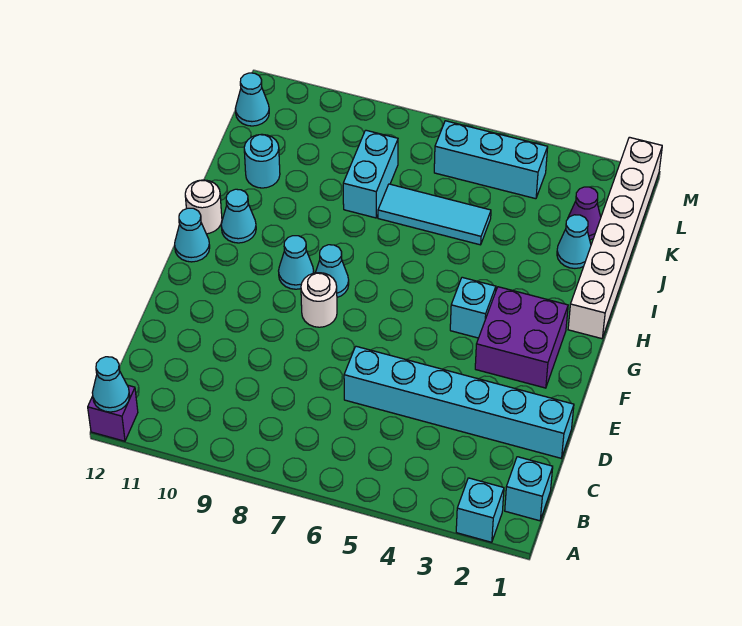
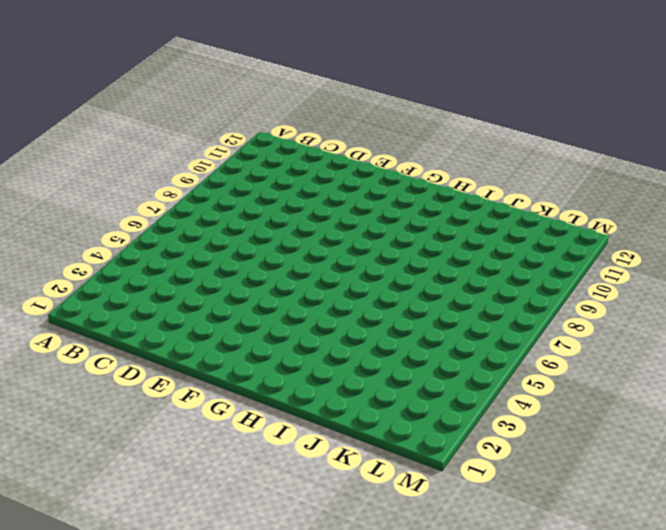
none -> cyan brick A2 level 1
none -> purple brick A12 level 1
none -> cyan brick B1 level 1

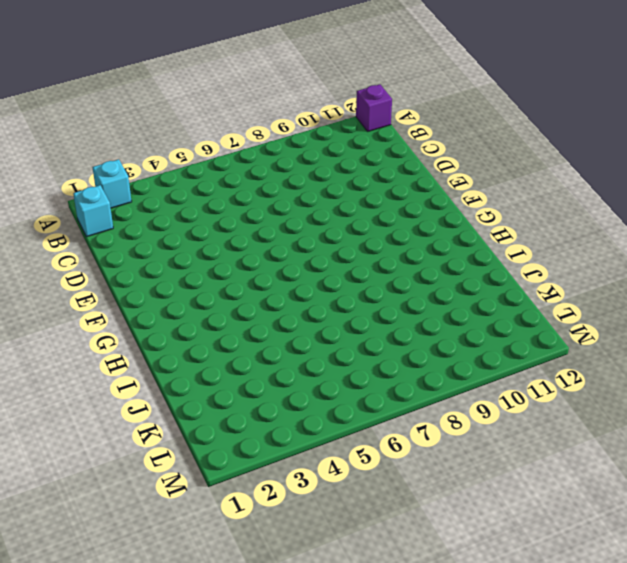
none -> cyan brick D1:D6 level 1
none -> purple brick F2:G3 level 1
none -> white round brick F8 level 1

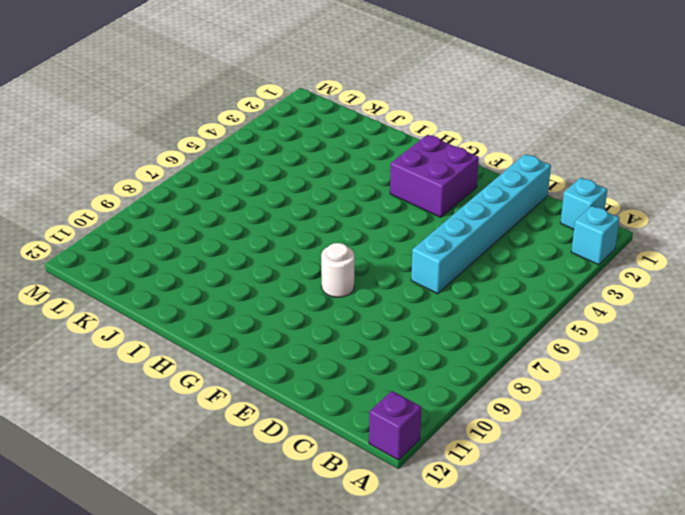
none -> cyan brick G4 level 1
none -> cyan cone G8 level 1
none -> cyan cone G9 level 1

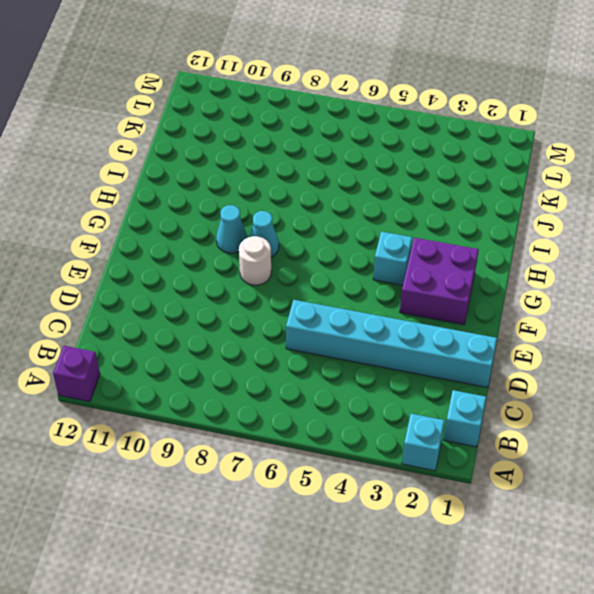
none -> cyan cone G12 level 1
none -> white brick H1:M1 level 1
none -> cyan cone H11 level 1

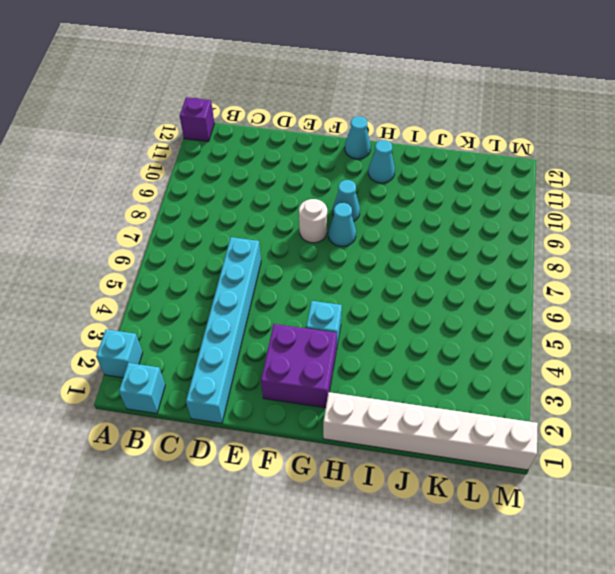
none -> white round brick H12 level 1
none -> cyan cone J2 level 1
none -> cyan tile J5:J7 level 1

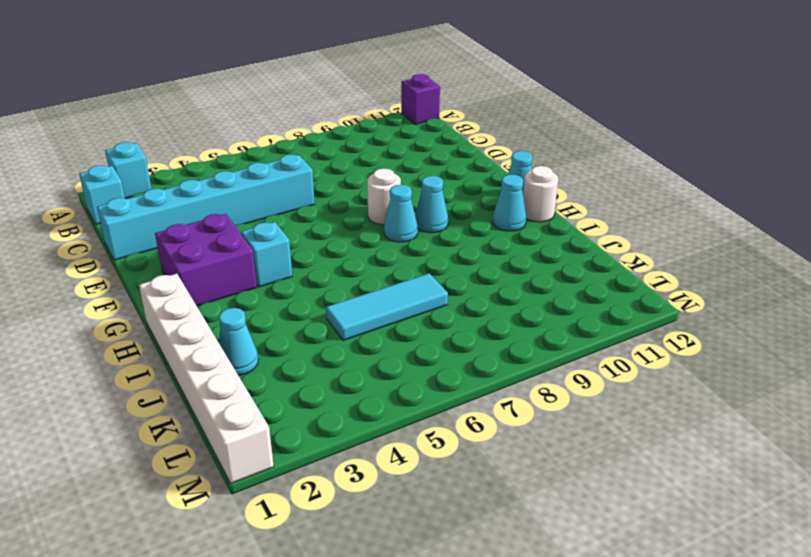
none -> cyan brick J8:K8 level 1
none -> cyan round brick J11 level 1
none -> purple cone K2 level 1

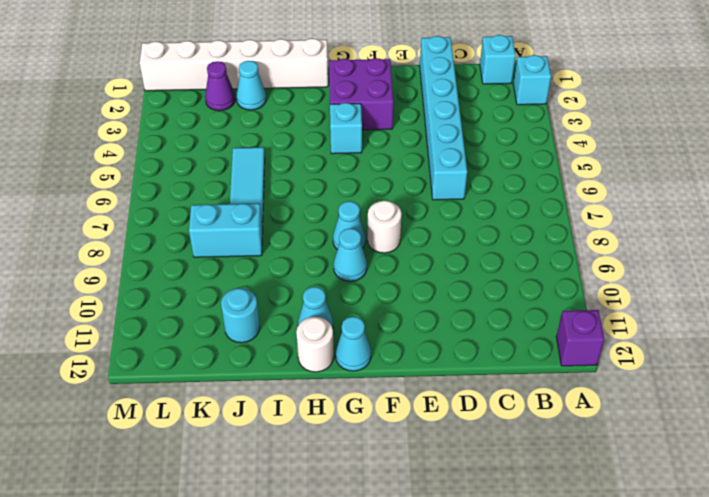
none -> cyan brick L4:L6 level 1
none -> cyan cone L12 level 1
none -> cyan cone A12 level 2

